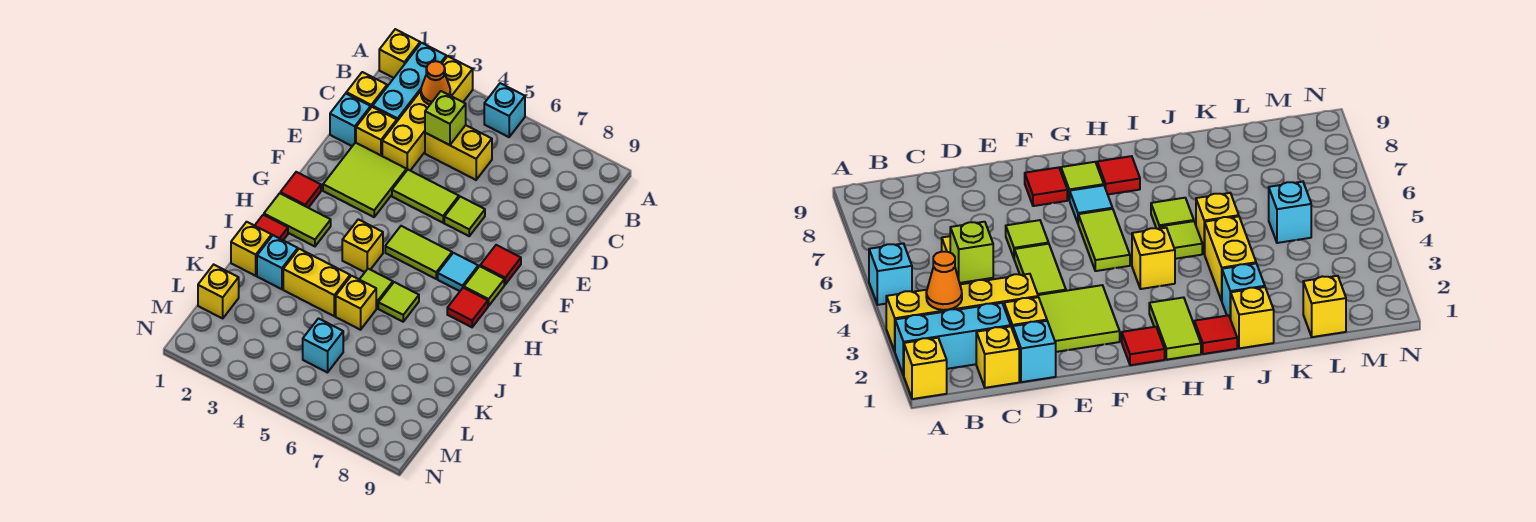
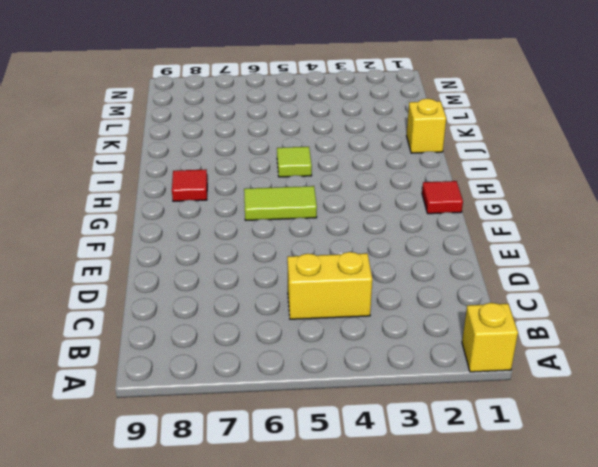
none -> cyan brick A2:C2 level 1
none -> yellow brick A3:D3 level 1
none -> cyan brick A5 level 1
none -> yellow brick C1 level 1

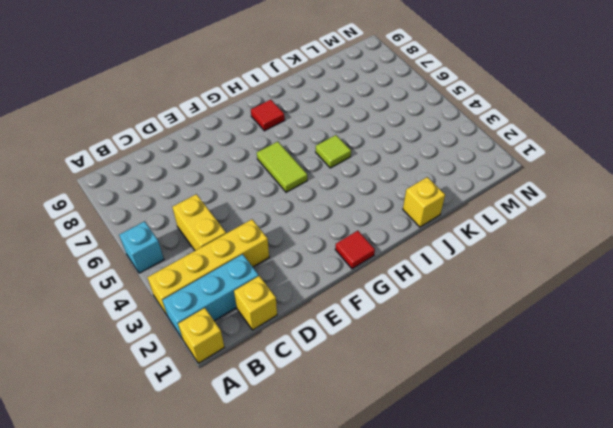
none -> cyan brick D1 level 1
none -> yellow brick D2 level 1
none -> lime tile E2:F3 level 1
none -> lime tile E4:E5 level 1

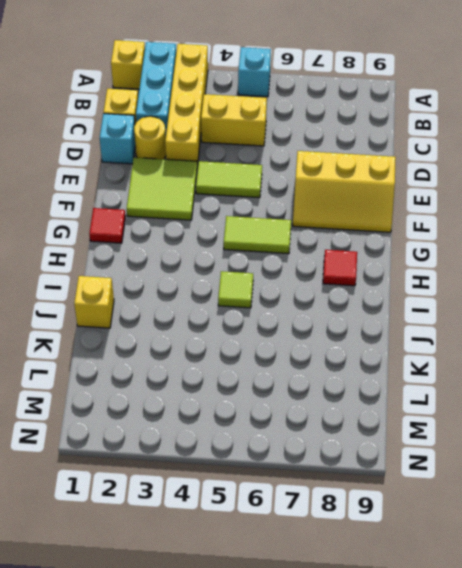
yellow round brick D2 level 1 -> yellow brick D2 level 1
yellow slope E7:F9 level 1 top E -> red tile F8 level 1
none -> lime tile E6 level 1
none -> cyan tile G7 level 1
none -> lime tile G8 level 1
none -> lime tile H1:H2 level 1

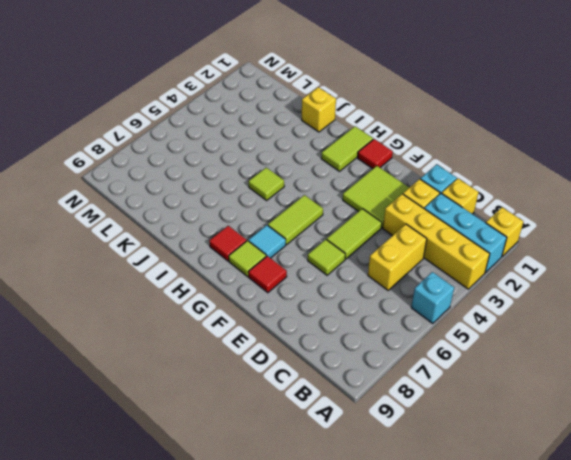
none -> yellow brick H4 level 1
none -> red tile I1 level 1
none -> lime tile I6 level 1
none -> cyan brick J2 level 1

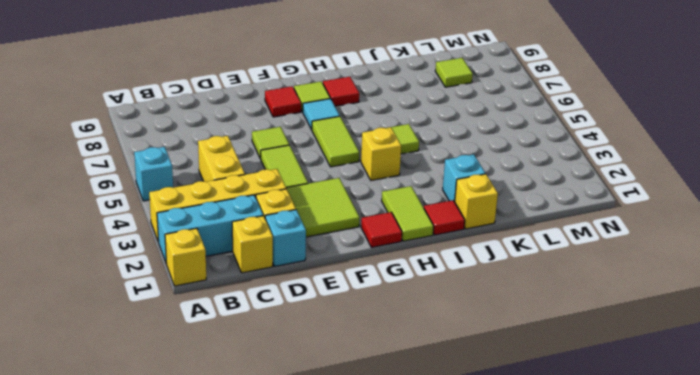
lime tile L8 level 1 -> lime tile I6 level 1
none -> yellow brick J3:J4 level 1
none -> yellow brick J5 level 1
none -> yellow brick L1 level 1
none -> cyan brick L5 level 1

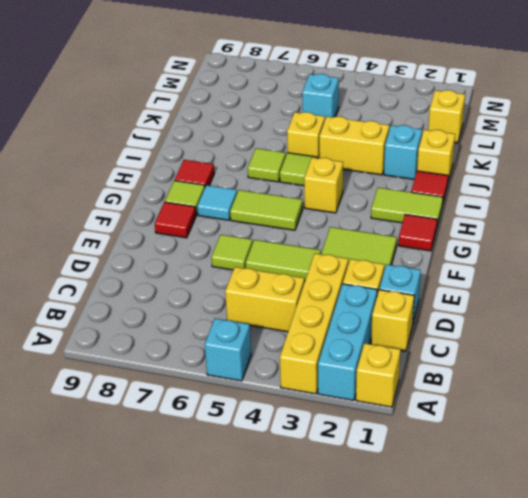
none -> orange cone B3 level 2
none -> lime brick C4 level 2

